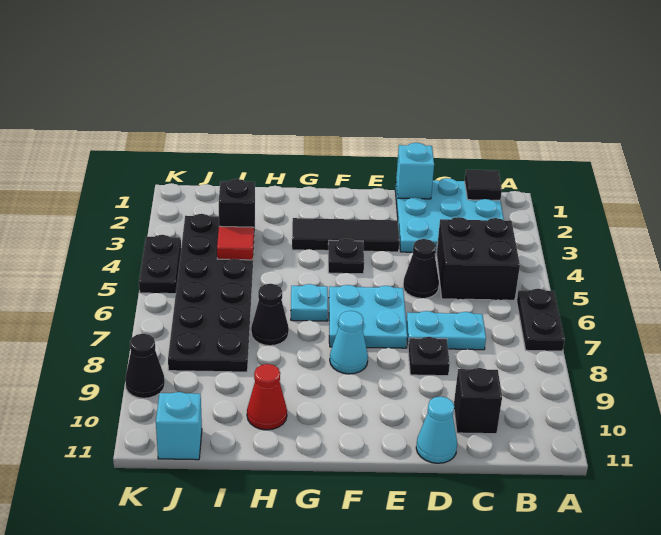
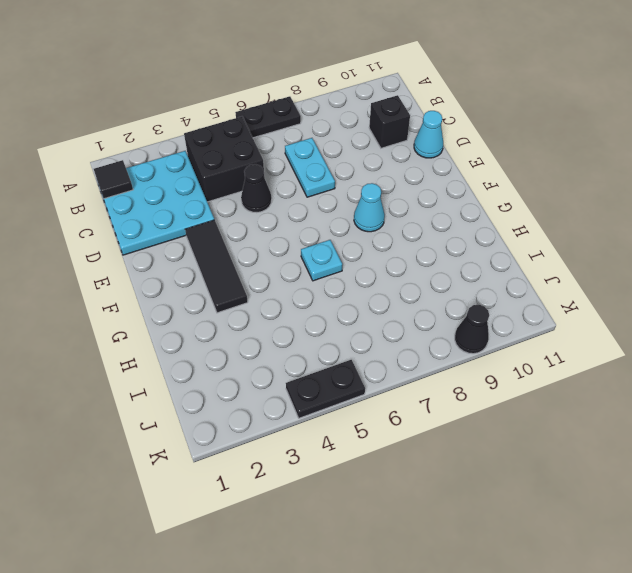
none -> black plate D8 level 1
none -> cyan plate E6:F7 level 1
none -> black plate F4 level 1

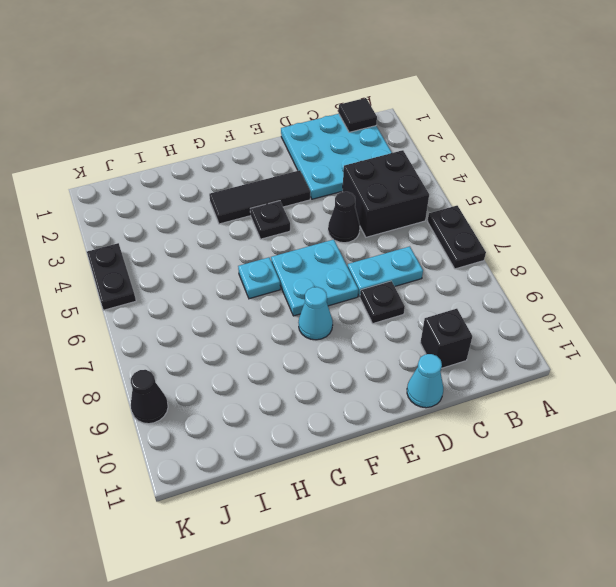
none -> black cone H7 level 1
none -> red cone H10 level 1
none -> black plate I3:J8 level 1

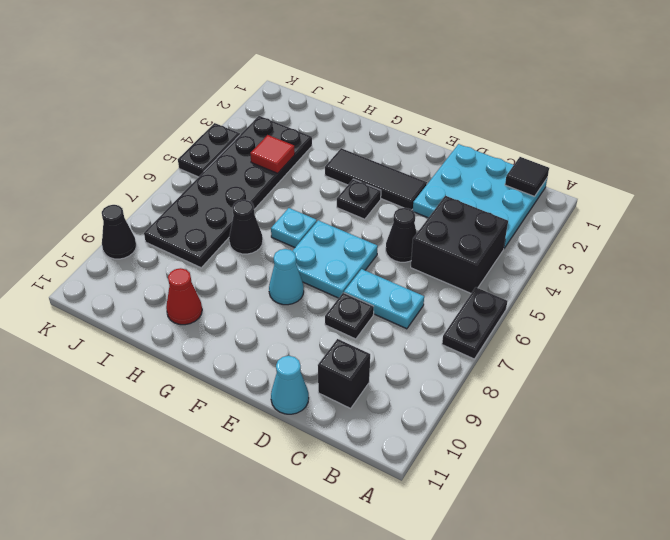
none -> cyan brick J11 level 1
none -> cyan brick D1 level 2
none -> black brick I3 level 2

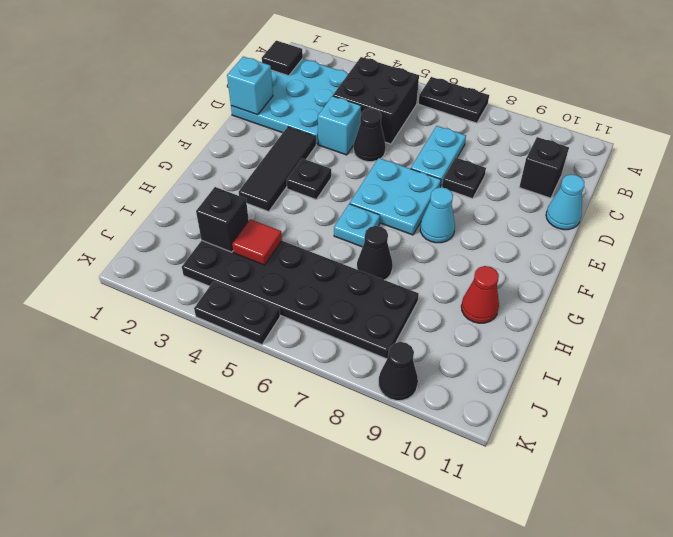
cyan brick D4 level 1 -> cyan brick J11 level 1

